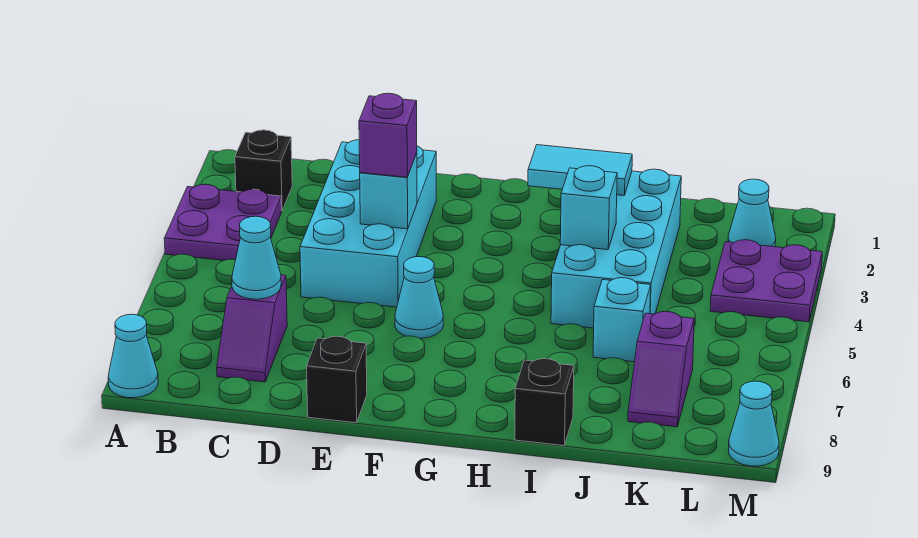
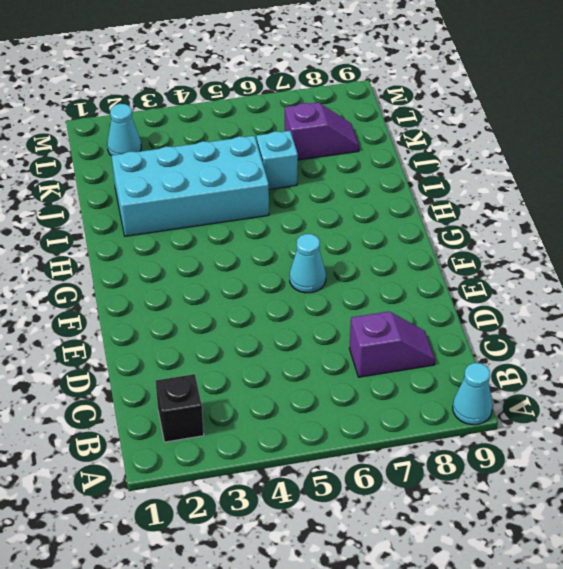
none -> purple plate A3:B4 level 1
none -> cyan brick D2:E5 level 1
none -> black brick E9 level 1

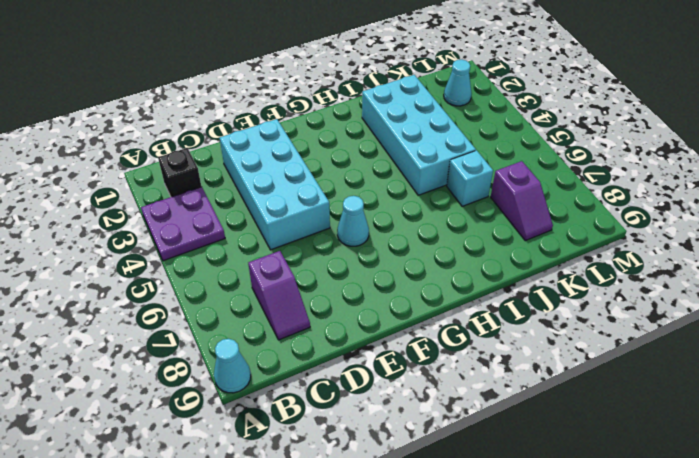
none -> black brick E9 level 1
none -> black brick I9 level 1
none -> purple plate L3:M4 level 1

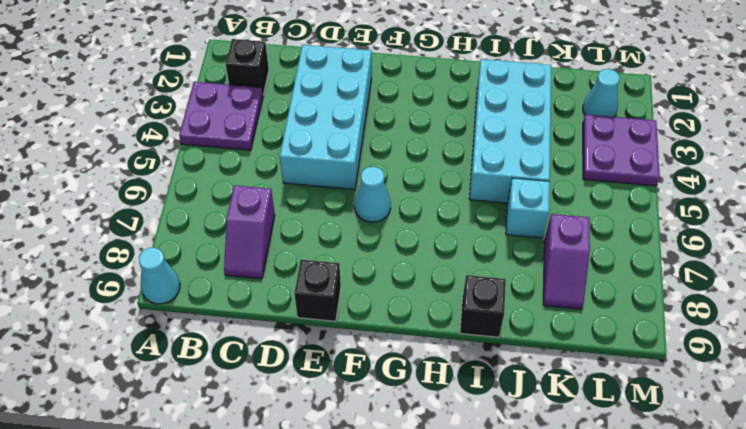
none -> cyan cone M9 level 1
none -> cyan cone C7 level 2
none -> cyan brick E4 level 2

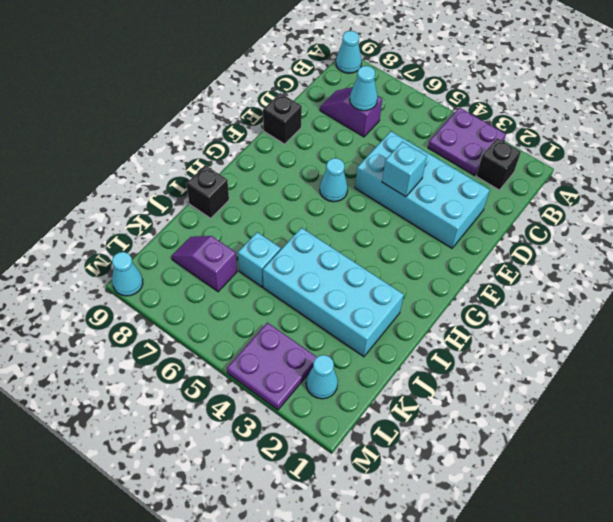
none -> cyan tile H2:I2 level 2
none -> cyan brick I4 level 2
none -> purple brick E4 level 3

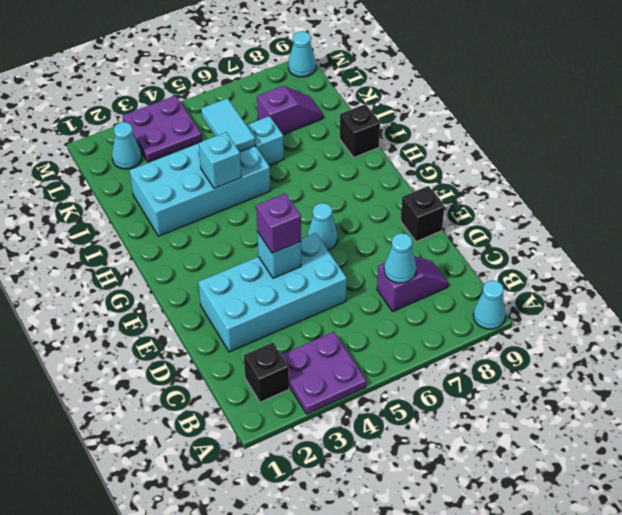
cyan tile J5:K5 level 2 -> cyan tile H2:I2 level 2

